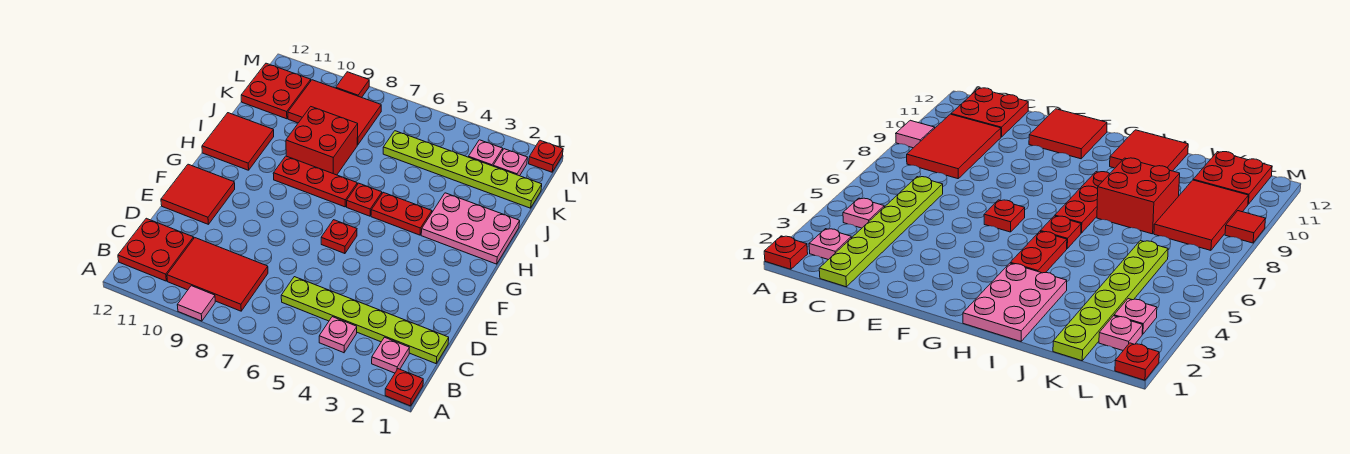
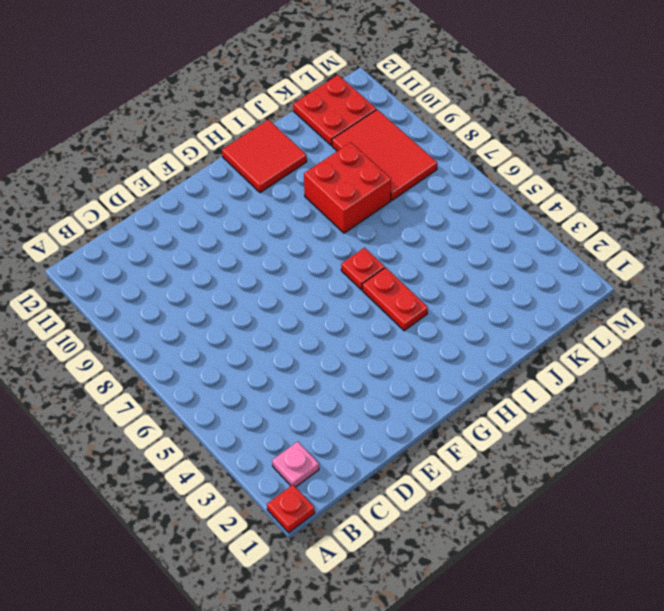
none -> pink tile A9 level 1
none -> pink plate B4 level 1
none -> red tile B8:C10 level 1

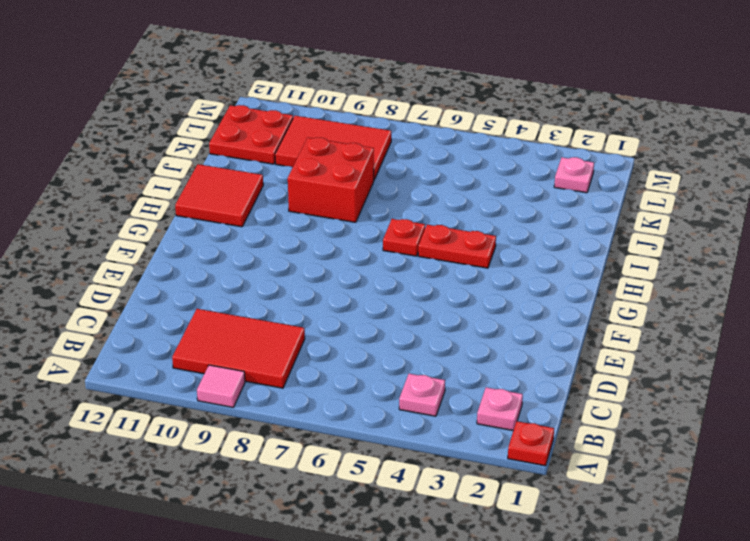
none -> red plate B11:C12 level 1
none -> lime plate C1:C6 level 1
none -> red tile E11:F12 level 1

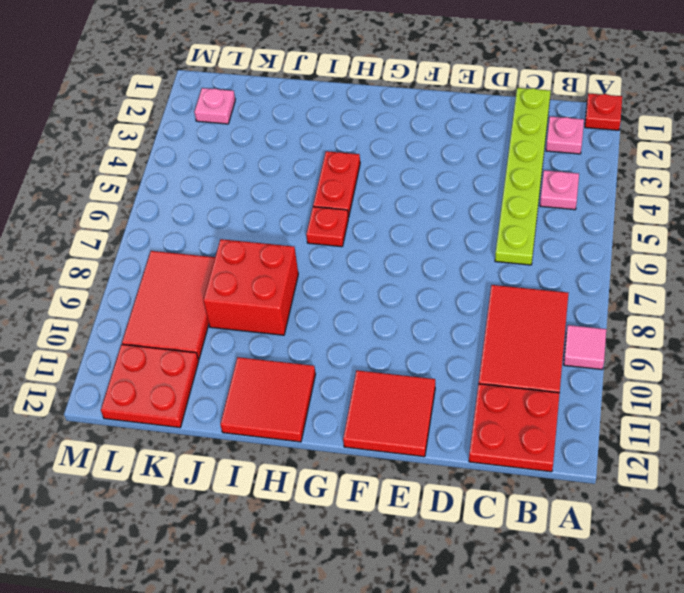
none -> red plate F6 level 1
none -> pink plate H1:I3 level 1
none -> red plate H7:H9 level 1

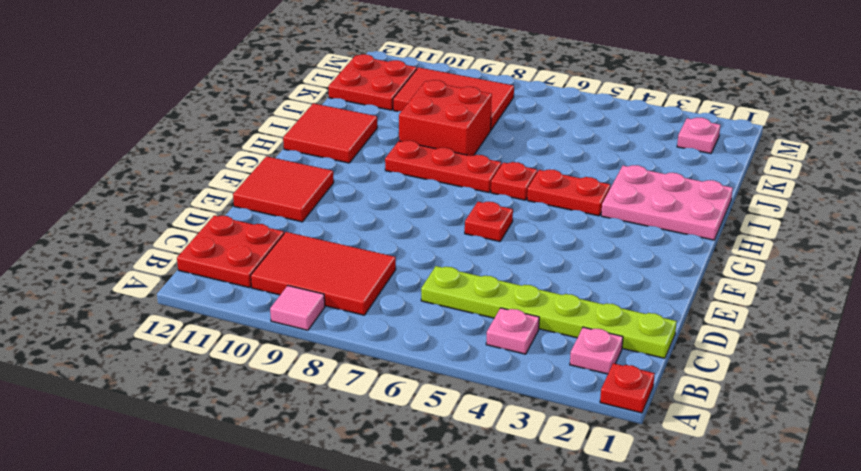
none -> lime plate K1:K6 level 1
none -> pink plate L3 level 1
none -> red plate M1 level 1

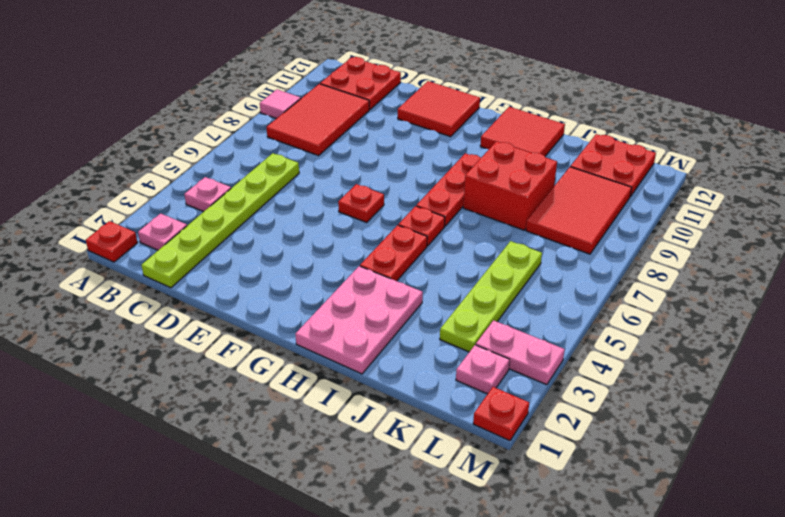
lime plate K3:K6 level 1 -> lime plate K1:K6 level 1
pink plate L3:M3 level 1 -> pink plate L3 level 1
none -> red tile M9 level 1

